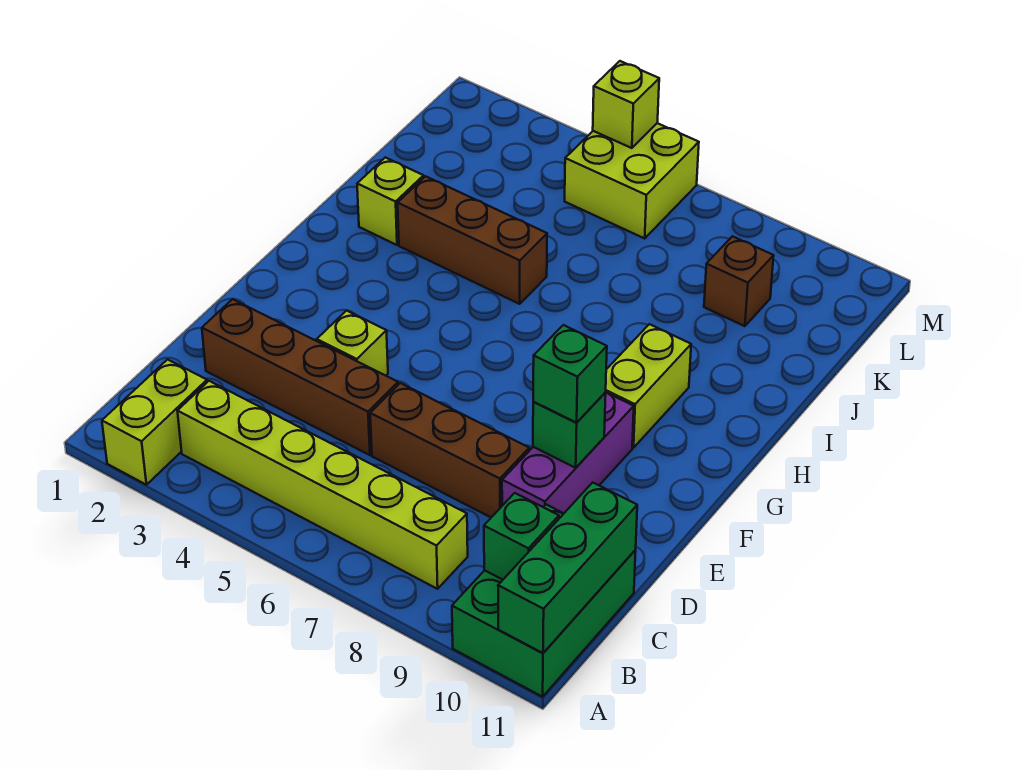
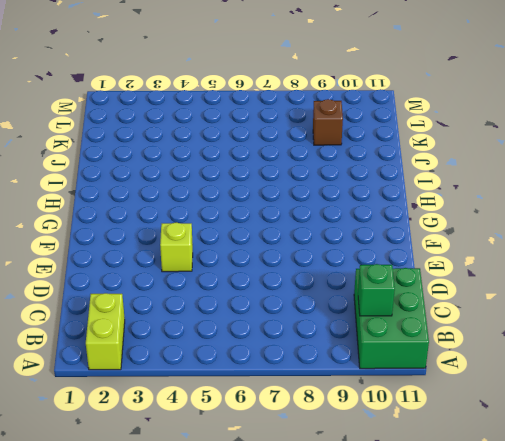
none -> lime brick B3:B8 level 1
none -> brown brick D2:D5 level 1
none -> brown brick D6:D8 level 1

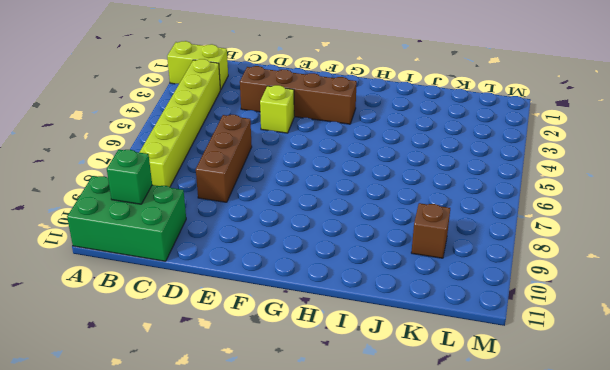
brown brick D3:G3 level 1 -> brown brick D2:D5 level 1
none -> purple brick D9:F9 level 1
none -> lime brick G9:H9 level 1
none -> lime brick I2 level 1

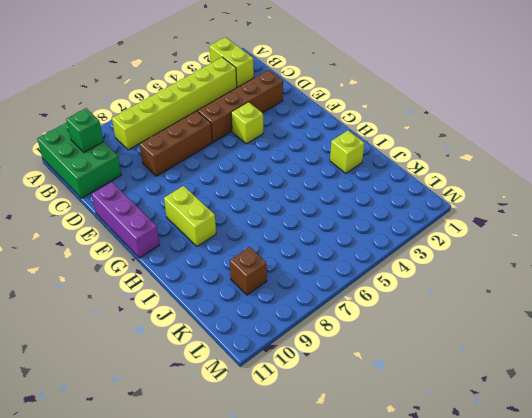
purple brick E11:G11 level 1 -> purple brick D9:F9 level 1
none -> brown brick I3:I5 level 1
none -> lime brick L5:M6 level 1
none -> green brick A11:C11 level 2

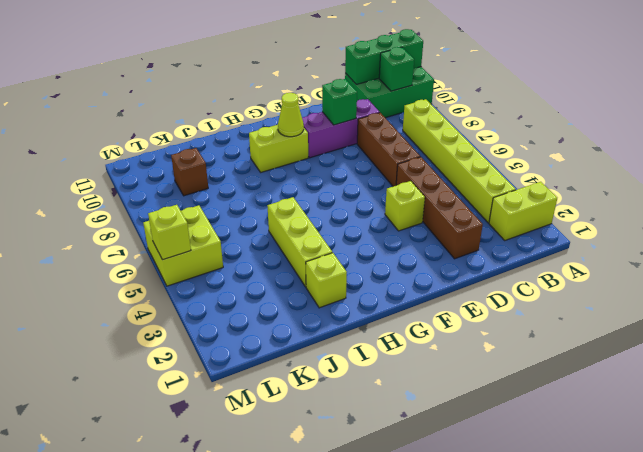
lime cone G9 level 2 -> none
lime brick I3:I5 level 1 -> brown brick I3:I5 level 1
none -> green brick E9 level 3

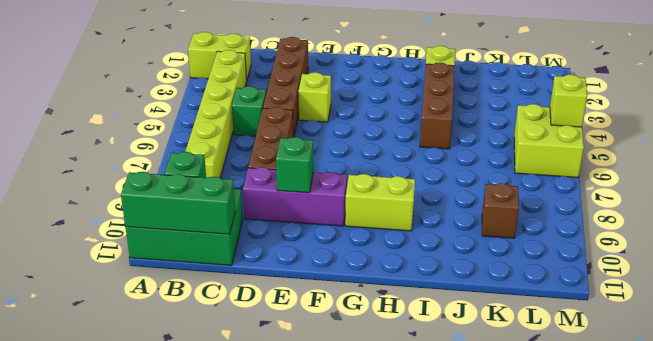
green brick C5 level 1 -> green brick E9 level 3

